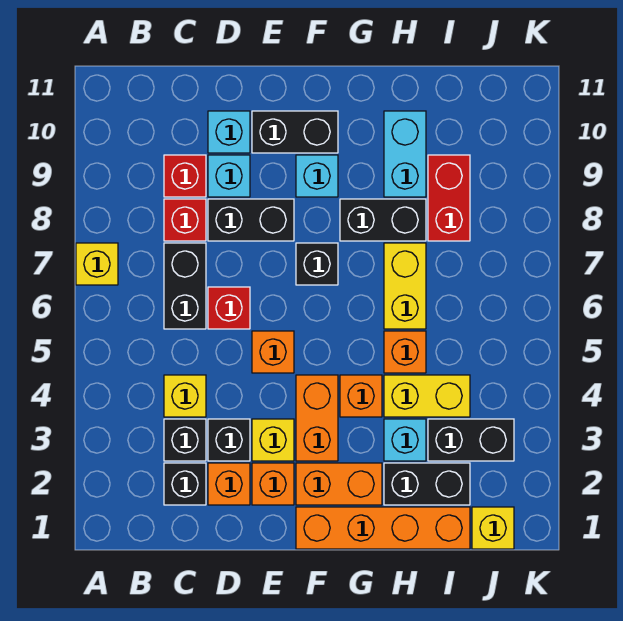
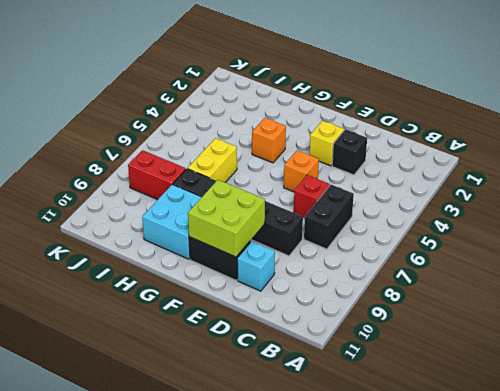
lime brick E9:F10 level 2 -> none
cyan brick G9:H10 level 1 -> cyan brick H9:H10 level 1
red brick I8:J8 level 1 -> red brick I8:I9 level 1
none -> yellow brick A7 level 1
none -> black brick C2 level 1
none -> black brick C3 level 1
none -> yellow brick C4 level 1

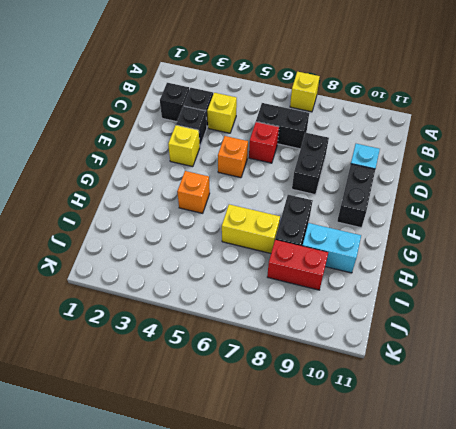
none -> red brick C8 level 1
none -> red brick C9 level 1
none -> orange brick D2 level 1
none -> cyan brick D9 level 1

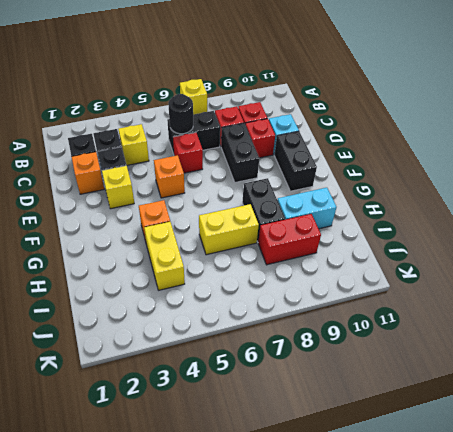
black round brick C6 level 2 -> none
red brick D9 level 1 -> cyan brick D9 level 1
none -> orange brick E2 level 1
none -> orange brick F1:I1 level 1
none -> orange brick F2:G2 level 1
none -> orange brick F3:F4 level 1

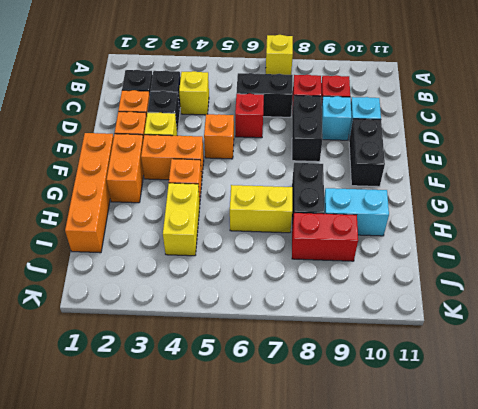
none -> black brick F7 level 1
none -> cyan brick F9 level 1
none -> black brick H2:I2 level 1
none -> cyan brick H3 level 1

